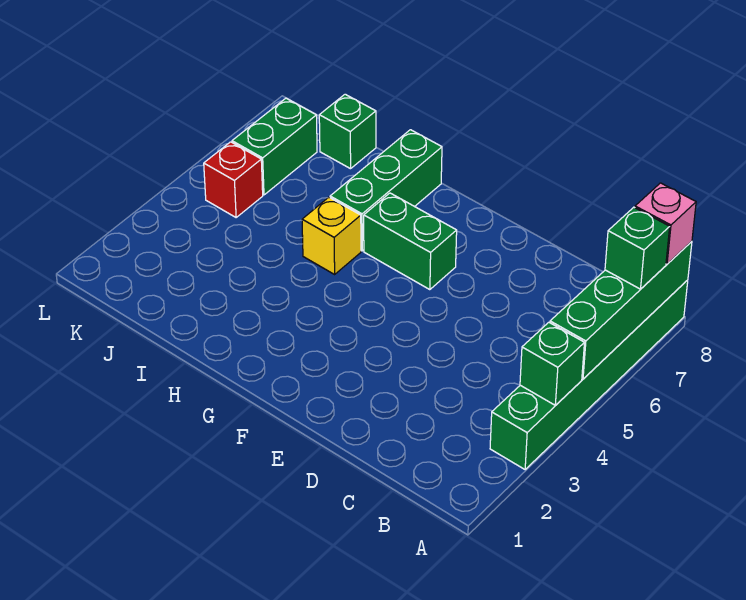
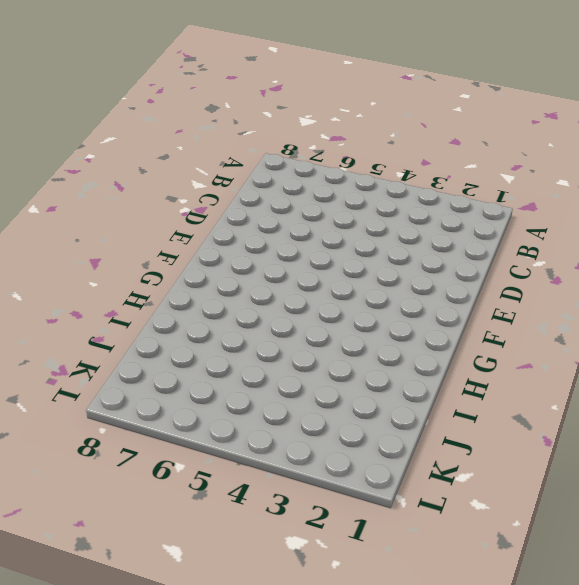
none -> green brick A3:A8 level 1
none -> green brick F6:G6 level 1

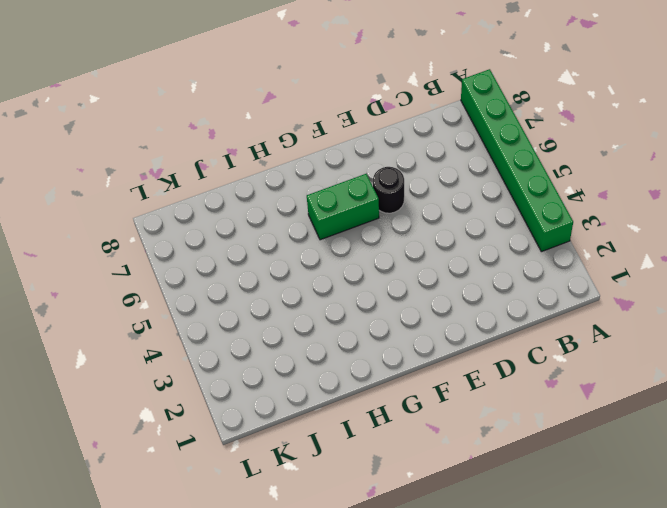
black round brick E6 level 1 -> none
none -> yellow brick H5 level 1
none -> green brick H6:H8 level 1

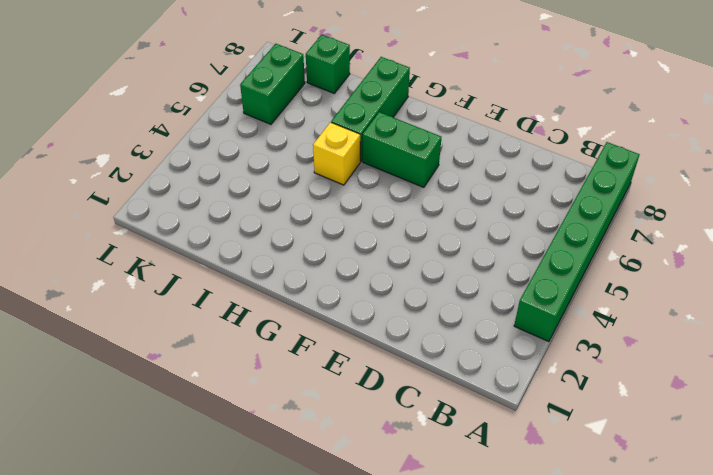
none -> red brick K5 level 1
none -> green brick A4 level 2

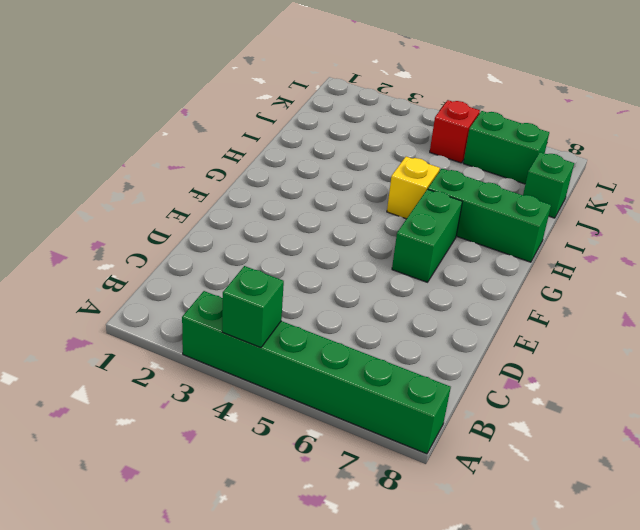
none -> green brick A5:A8 level 2
none -> green brick A7 level 3

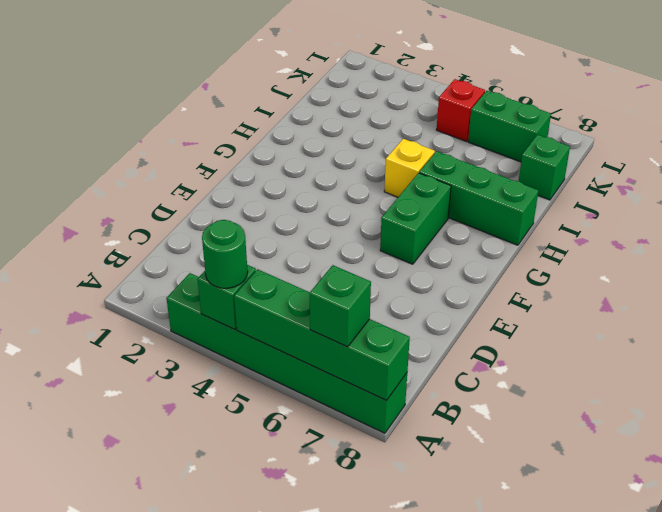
green round brick A4 level 3 -> none
none -> pink brick A8 level 3

